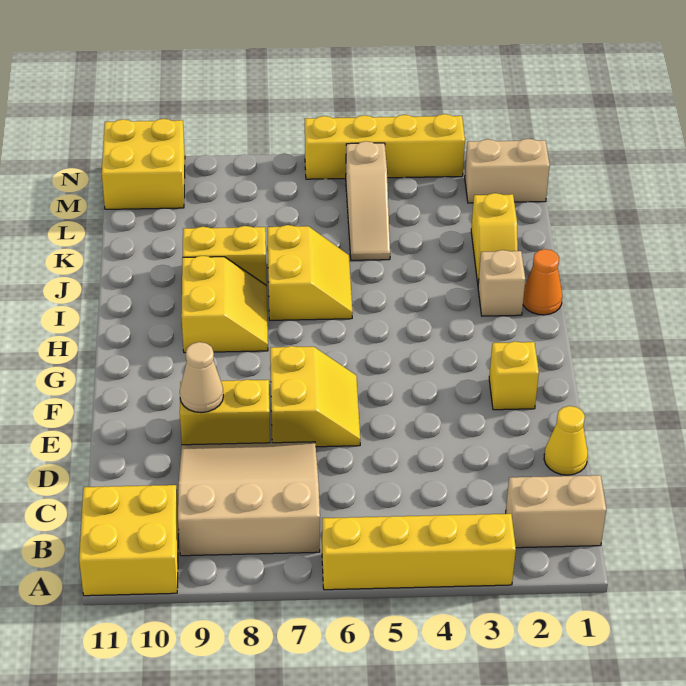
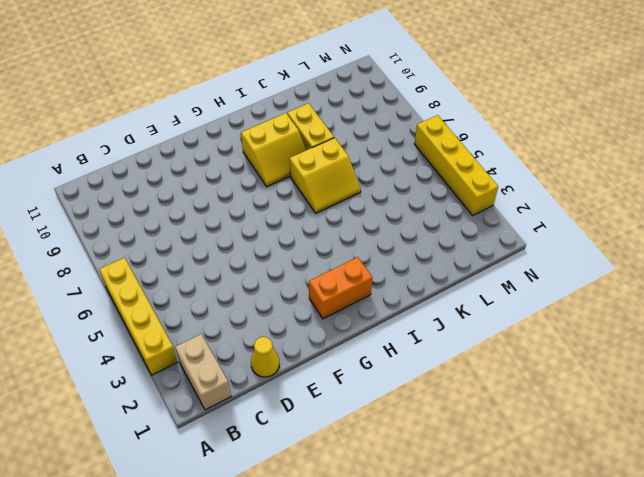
orange brick G2:H2 level 1 -> none
none -> yellow brick A10:B11 level 1
none -> tan slope B7:D9 level 1 top B
none -> yellow slope E6:F7 level 1 top 7

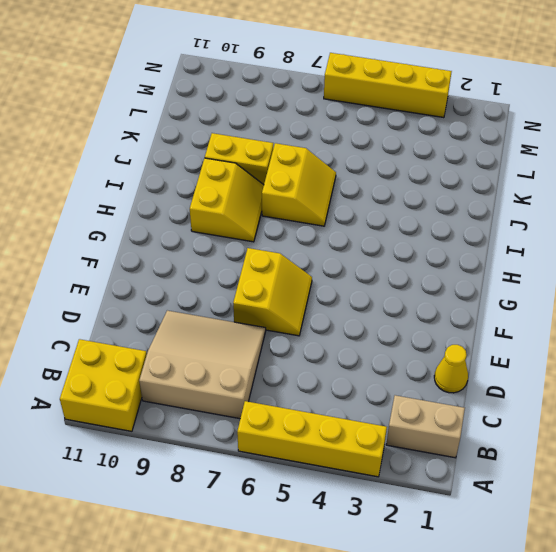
none -> yellow brick E8:E9 level 1
none -> yellow brick F2 level 1
none -> orange cone I1 level 1

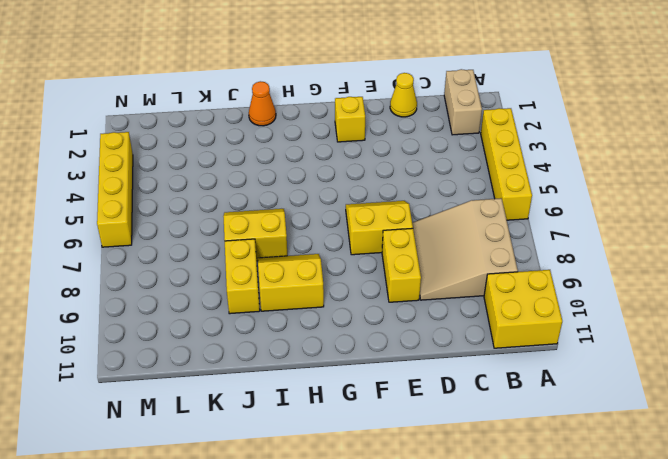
none -> tan brick I2 level 1
none -> yellow slope J2:K2 level 1 top K
none -> tan slope K5:M5 level 1 top M

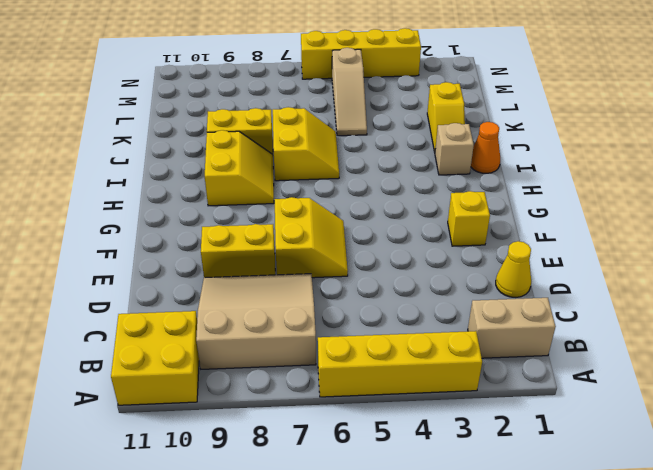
none -> tan brick M1:M2 level 1
none -> yellow brick M10:N11 level 1
none -> tan cone E9 level 2

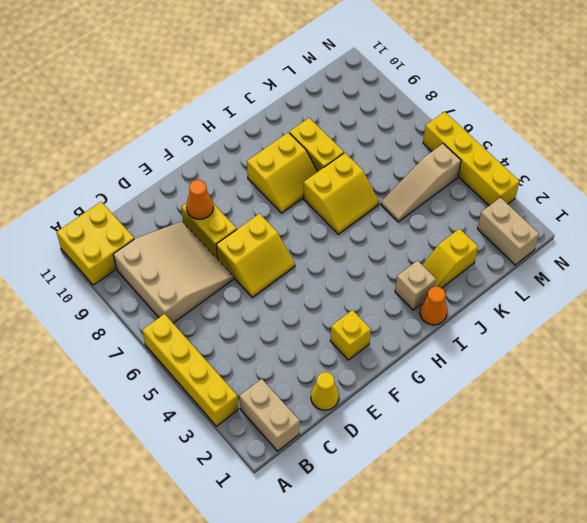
orange cone E9 level 2 -> tan cone E9 level 2
none -> yellow brick M10:N11 level 1

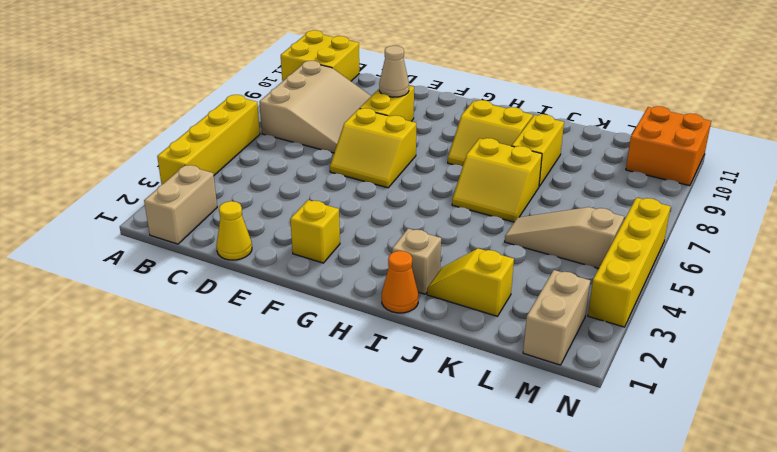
orange brick M10:N11 level 1 -> yellow brick M10:N11 level 1

